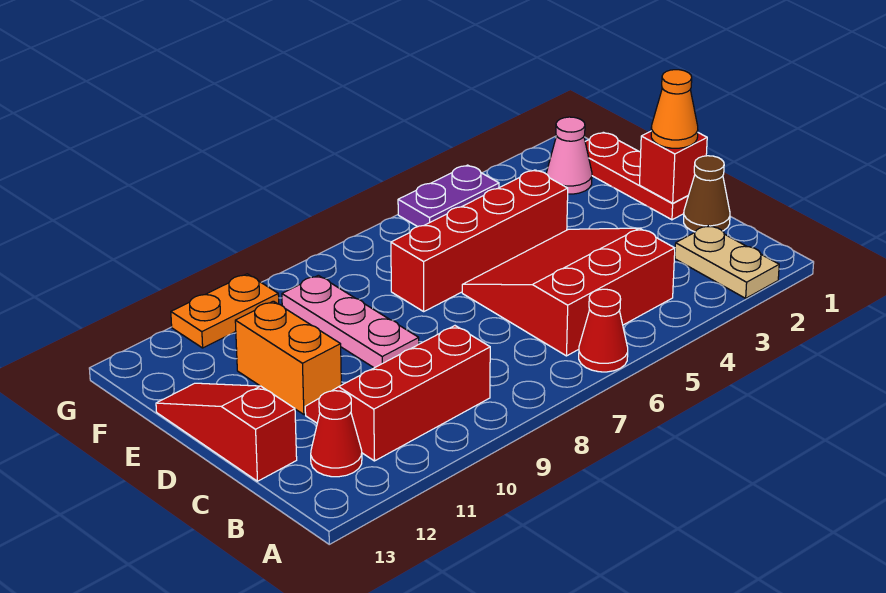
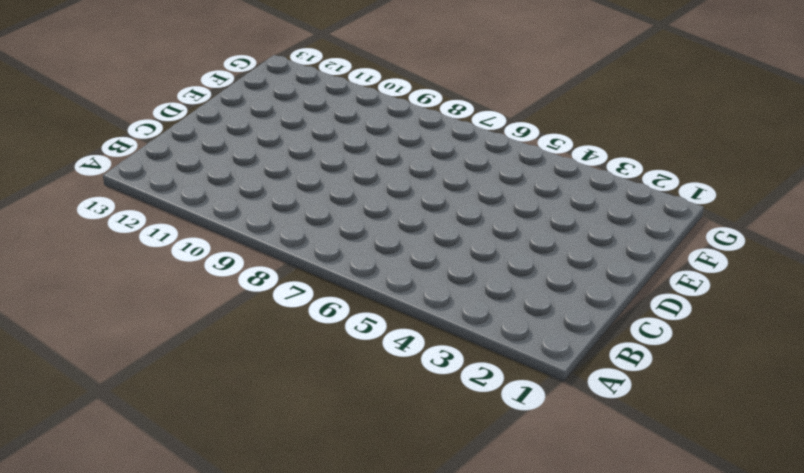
none -> tan plate A2:B2 level 1
none -> red cone A6 level 1
none -> red slope B4:D6 level 1 top B

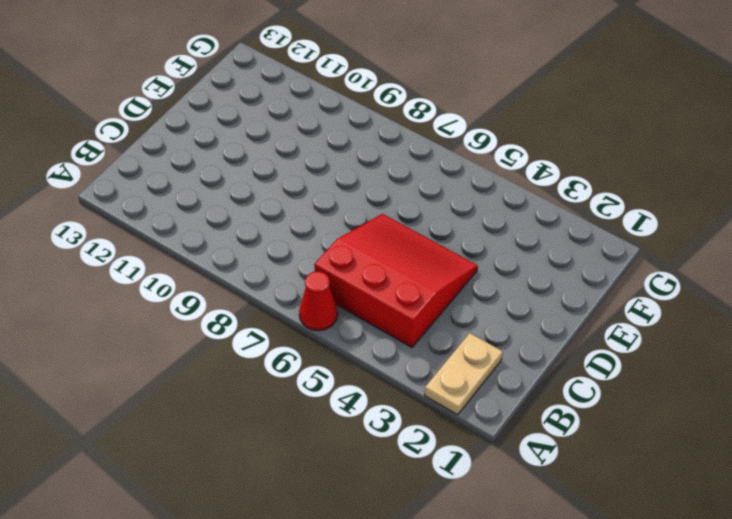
none -> red slope B9:C11 level 1 top B
none -> red cone B12 level 1
none -> brown cone C1 level 1

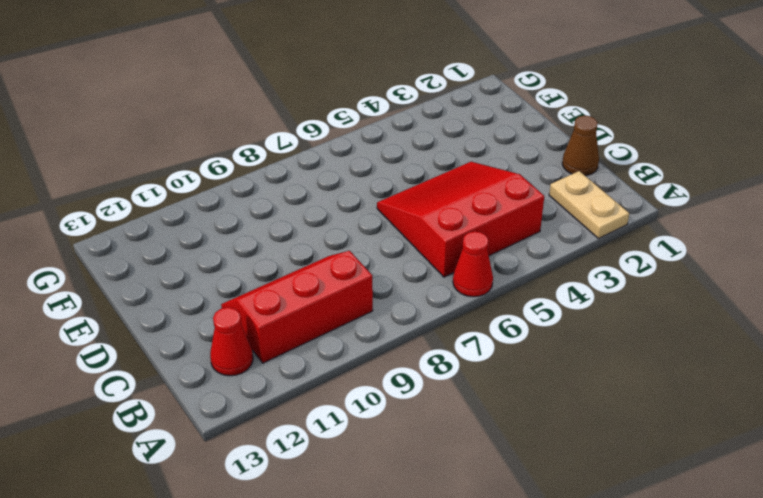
none -> red slope C13:E13 level 1 top C
none -> red plate D1:F1 level 1
none -> pink plate D9:F9 level 1

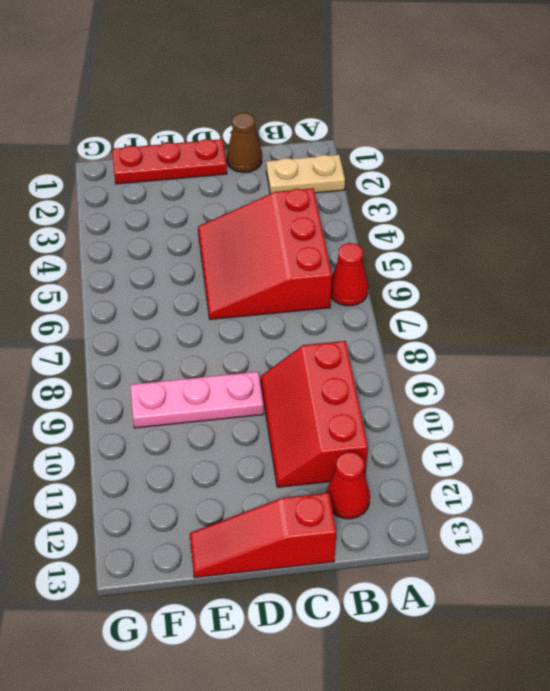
none -> orange brick D11:E11 level 1
none -> red brick E4:E7 level 1
none -> pink cone F2 level 1

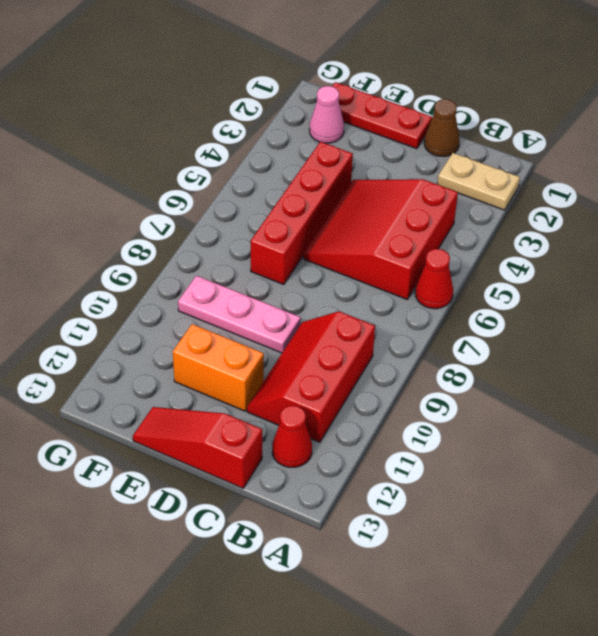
none -> purple plate G4:G5 level 1
none -> orange plate G10:G11 level 1
none -> red brick D1 level 2

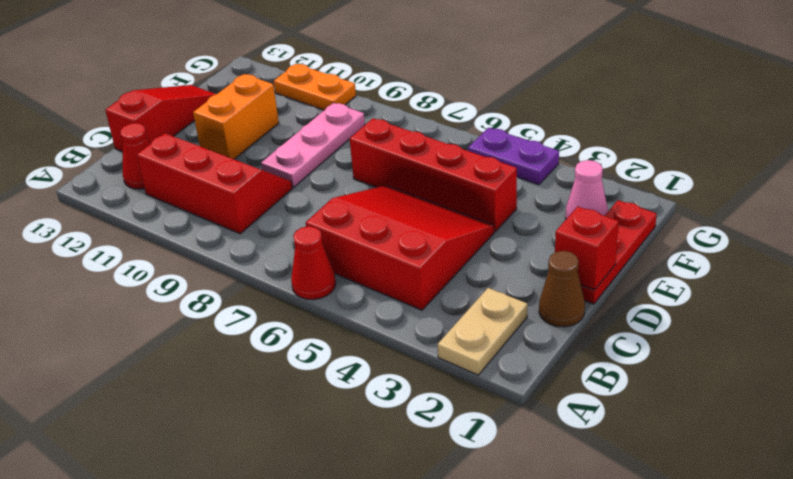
none -> orange cone D1 level 3

